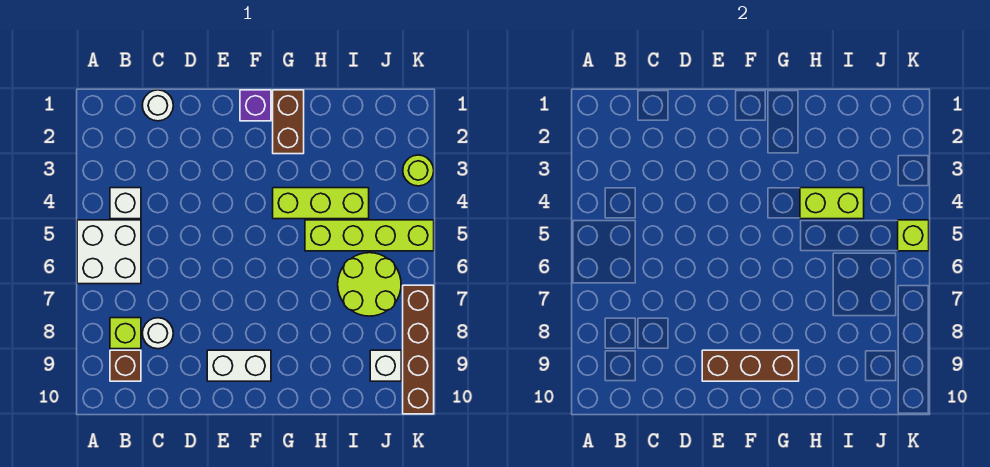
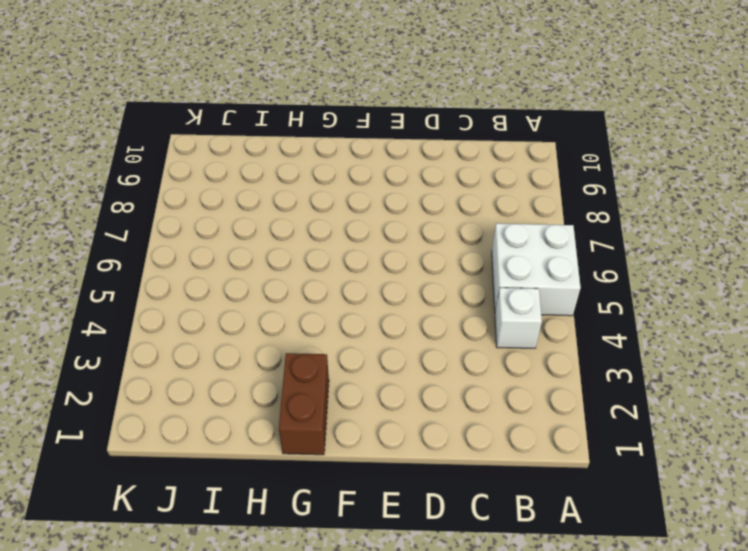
none -> lime brick B8 level 1
none -> brown brick B9 level 1
none -> white round brick C1 level 1

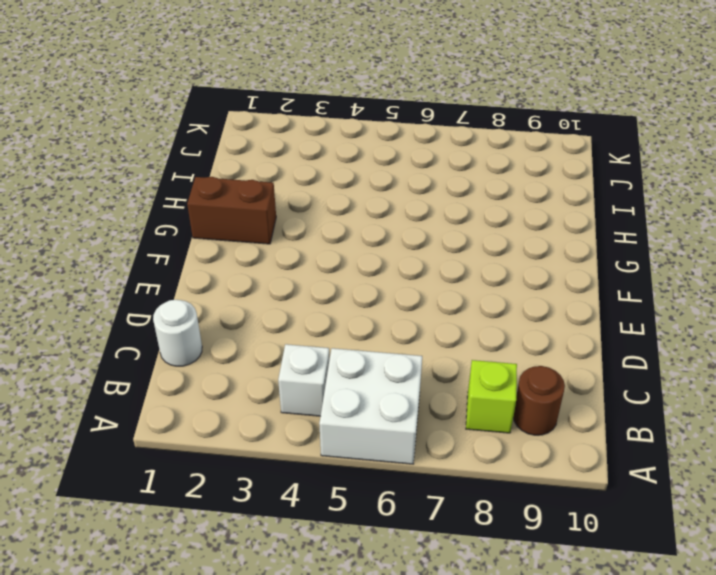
brown round brick B9 level 1 -> brown brick B9 level 1
none -> white round brick C8 level 1
none -> white brick E9:F9 level 1
none -> purple brick F1 level 1

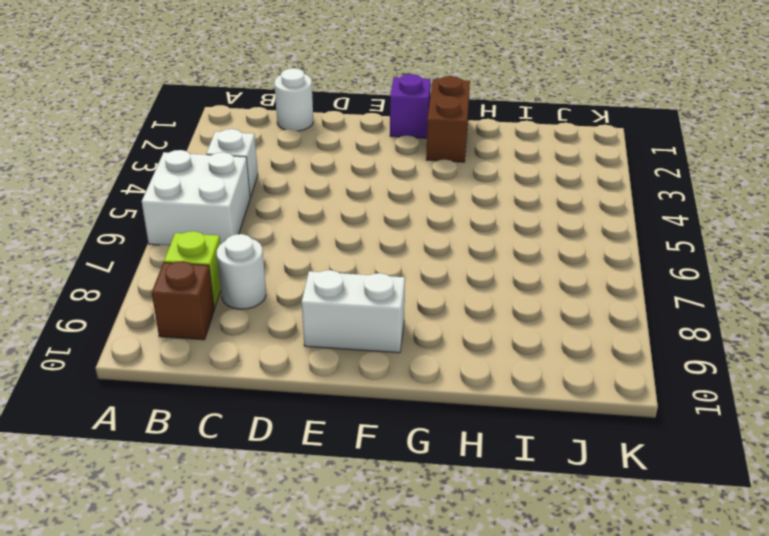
none -> lime brick G4:I4 level 1
none -> lime brick H5:K5 level 1
none -> lime round brick I6:J7 level 1

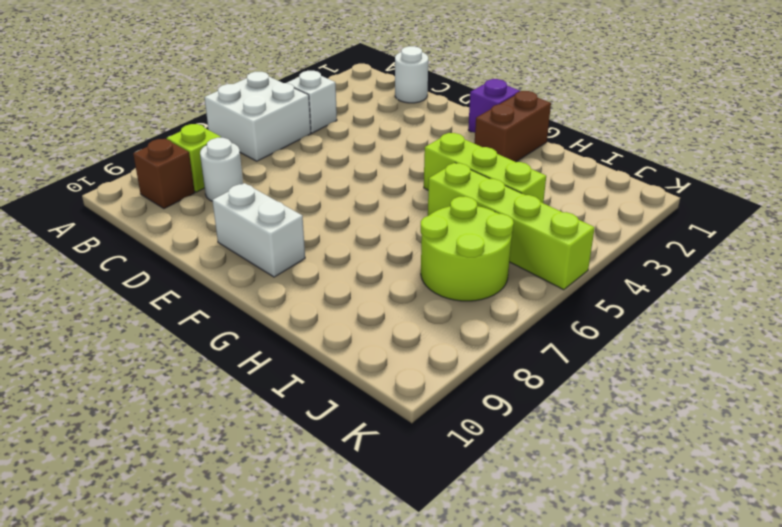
none -> white brick J9 level 1
none -> lime round brick K3 level 1
none -> brown brick K7:K10 level 1

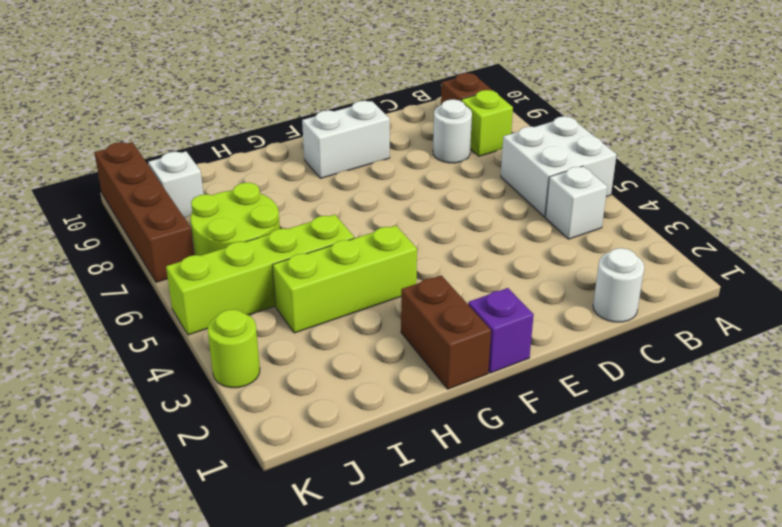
none -> brown brick E9:G9 level 2
none -> lime brick H4:I4 level 2
none -> lime brick K5 level 2

